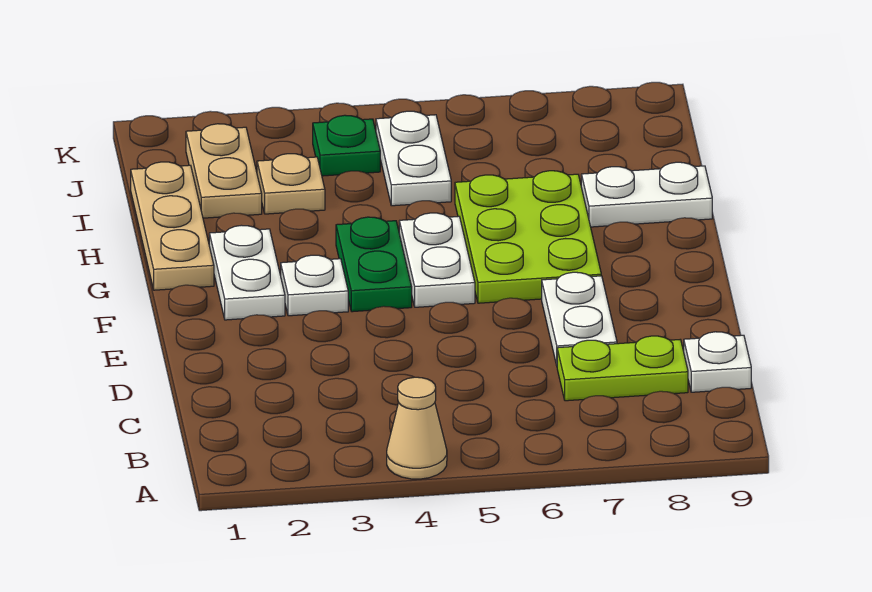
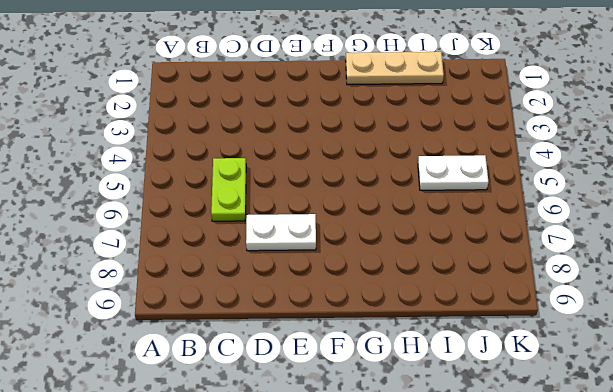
lime plate C5:C6 level 1 -> lime plate C7:C8 level 1
none -> tan cone A4 level 1
none -> white plate C9 level 1
none -> white plate F2:G2 level 1

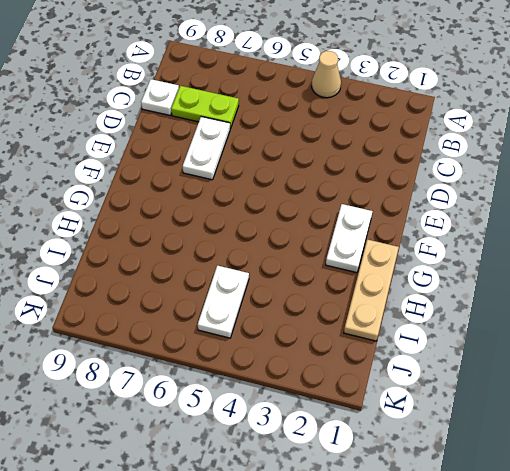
none -> white plate F3 level 1
none -> green plate F4:G4 level 1
none -> white plate F5:G5 level 1

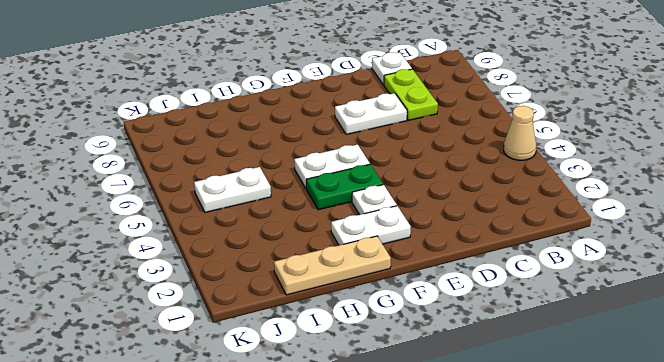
none -> lime plate F6:H7 level 1
none -> white plate H8:H9 level 1
none -> tan plate I2:J2 level 1

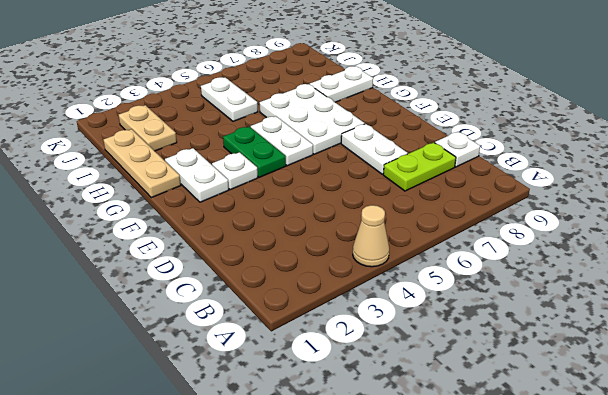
white plate F6:H7 level 1 -> lime plate F6:H7 level 1
none -> tan plate I3 level 1
none -> green plate J4 level 1

